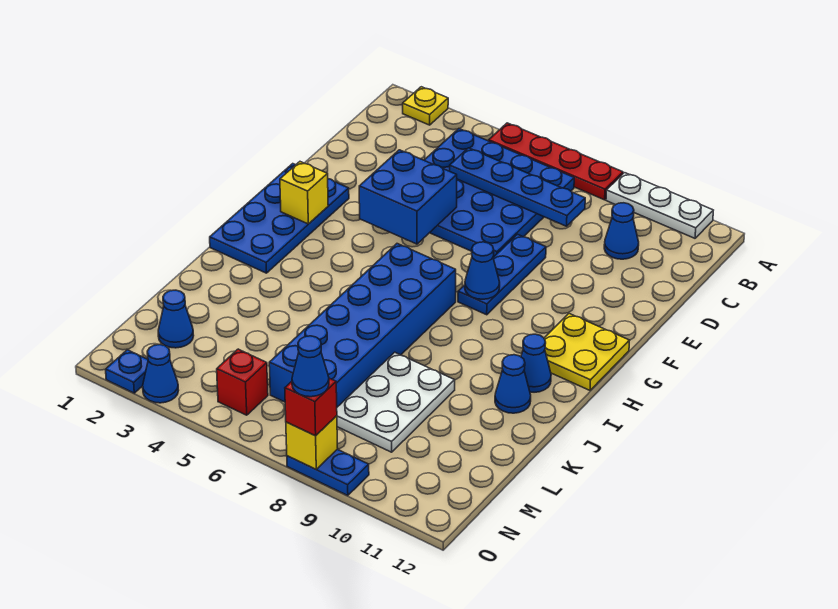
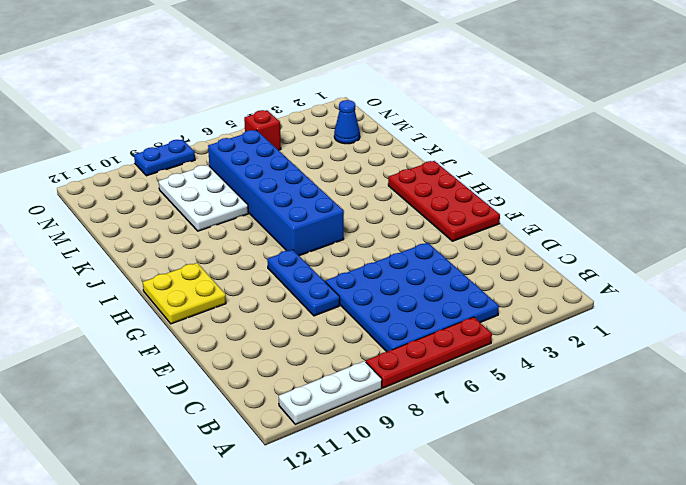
red plate F1:I2 level 1 -> blue plate F1:I2 level 1
none -> yellow plate A2 level 1
none -> blue cone C10 level 1
none -> blue cone I11 level 1

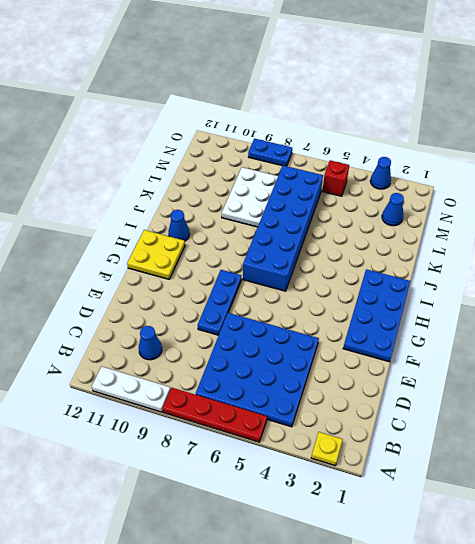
none -> blue cone J11 level 1
none -> blue plate O2 level 1
none -> blue plate C5:C8 level 2

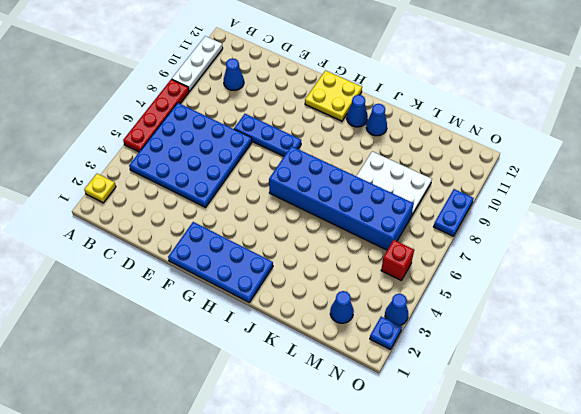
none -> blue plate C5:C8 level 2
none -> blue brick E4:F5 level 2
none -> yellow brick G2 level 2

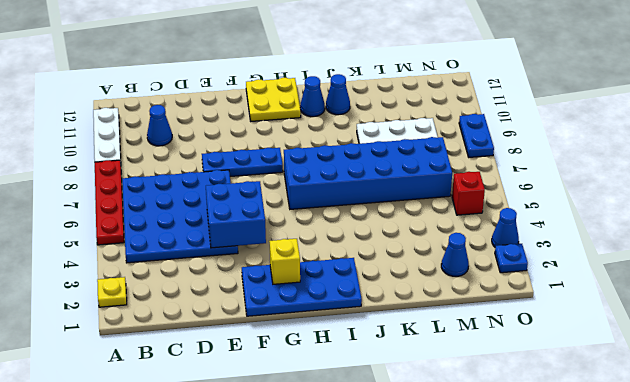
none -> blue plate C5:C8 level 2
none -> blue cone G8 level 2
none -> yellow brick O8 level 2

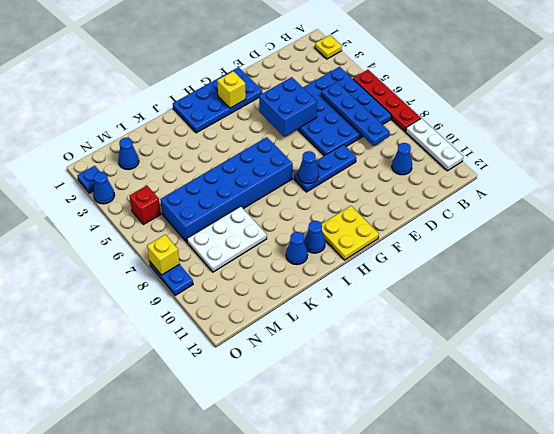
none -> red brick O8 level 3
none -> blue cone O8 level 4

